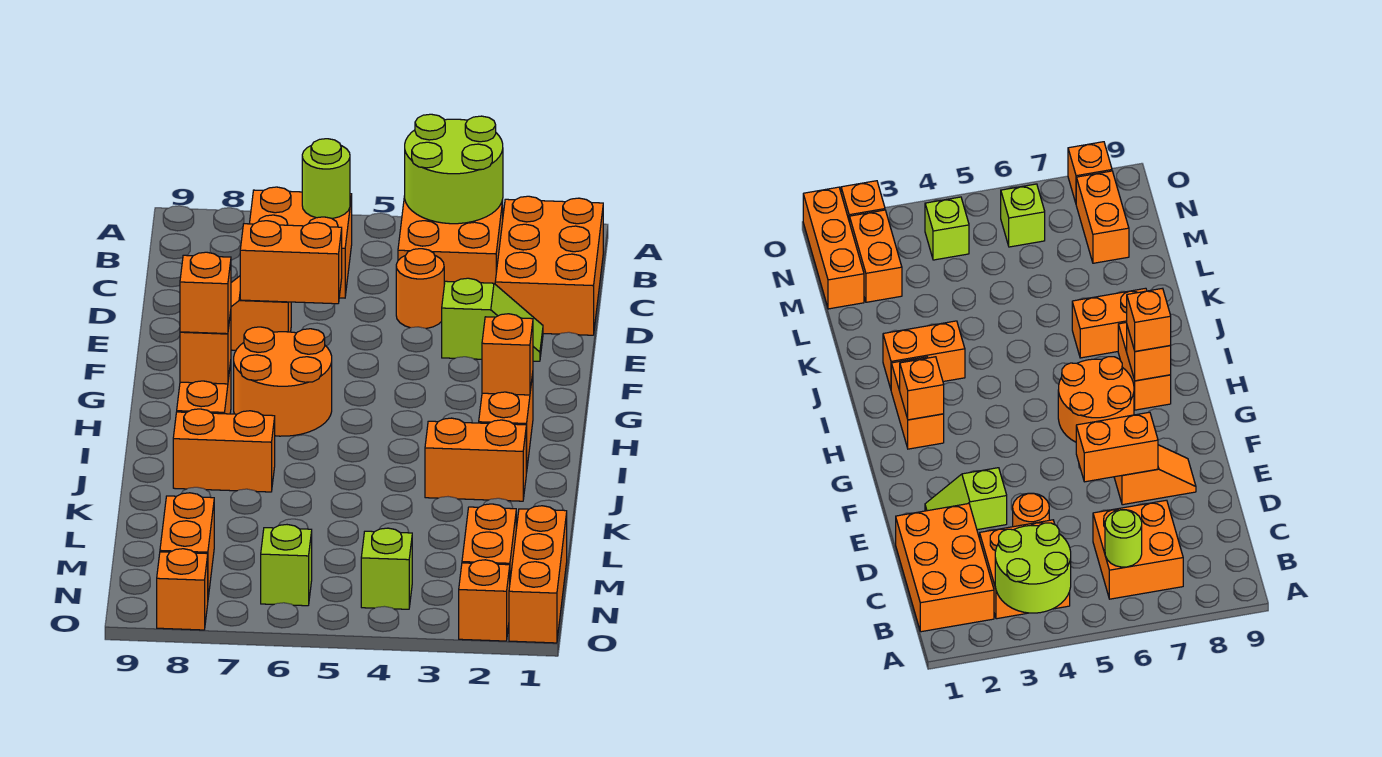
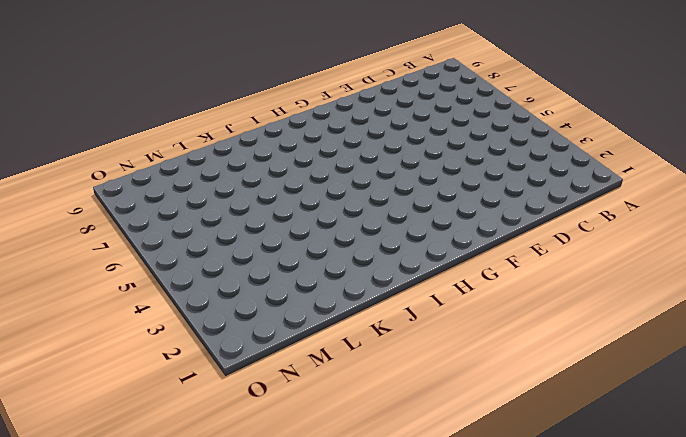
none -> orange brick B1:D2 level 1
none -> orange brick B3:C4 level 1
none -> orange brick B6:C7 level 1

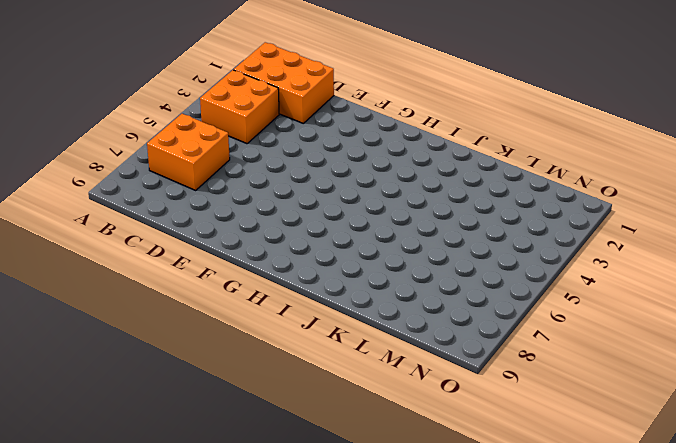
none -> orange round brick D4 level 1
none -> lime slope E2:E3 level 1 top 3
none -> orange slope E7:E8 level 1 top 7

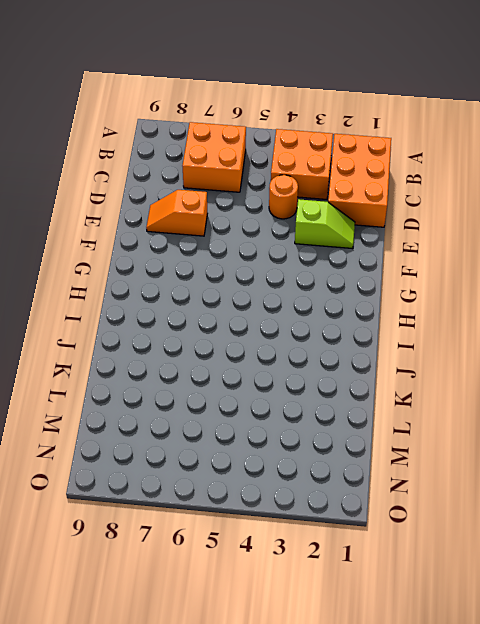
none -> orange round brick G6:H7 level 1
none -> orange brick H2:I2 level 1
none -> orange brick H8:I8 level 1

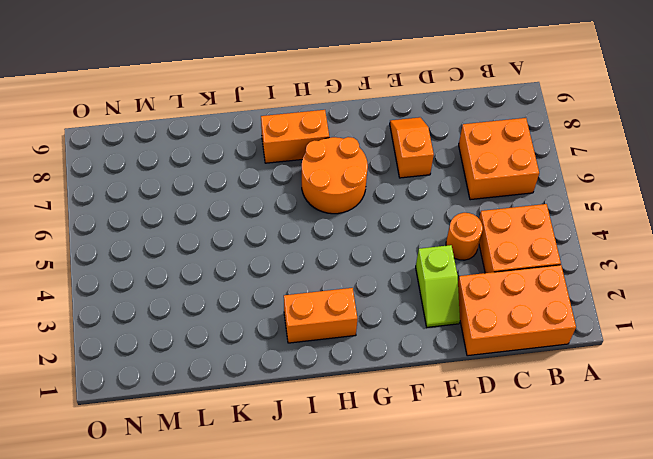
none -> orange brick J2:J3 level 1
none -> orange brick J7:J8 level 1
none -> orange brick M1:O1 level 1

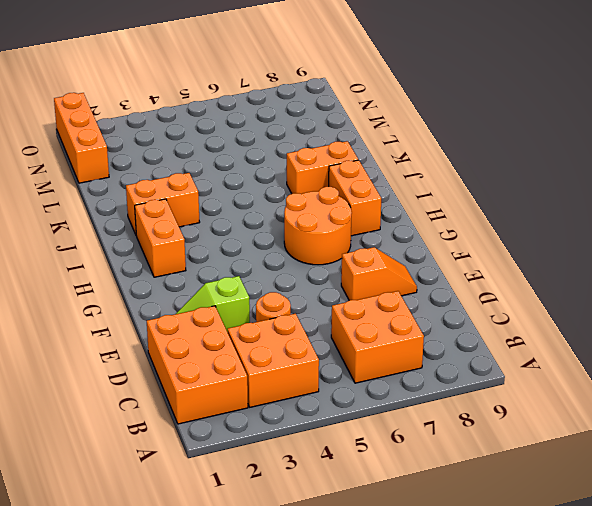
none -> orange brick M2:N2 level 1
none -> orange brick M8:N8 level 1
none -> lime brick N4 level 1

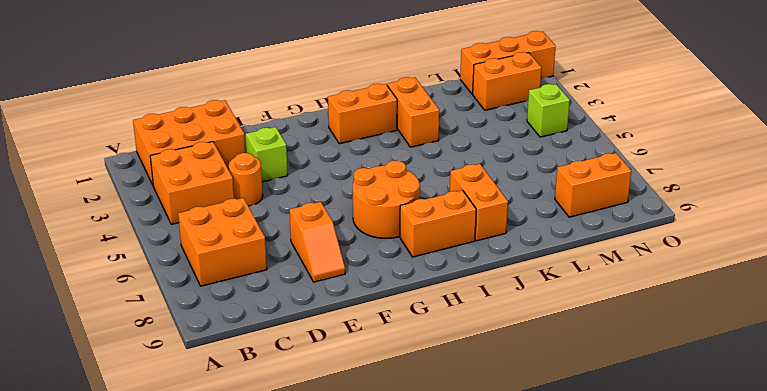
none -> lime brick N6 level 1
none -> orange brick O2 level 1
none -> orange brick O8 level 1

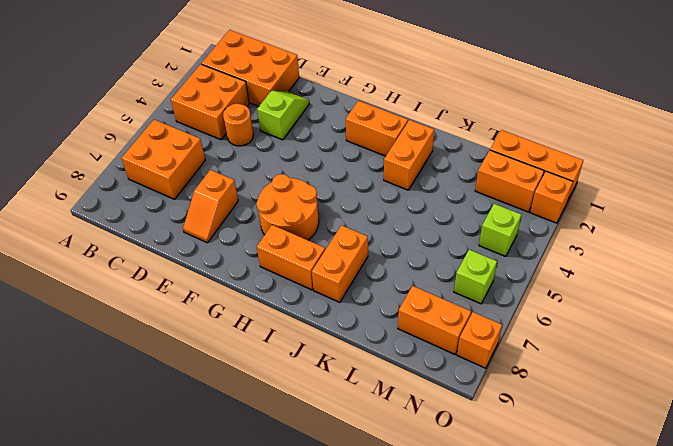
none -> lime round brick A3:B4 level 2
none -> lime round brick B6 level 2
none -> orange brick E6:E7 level 2

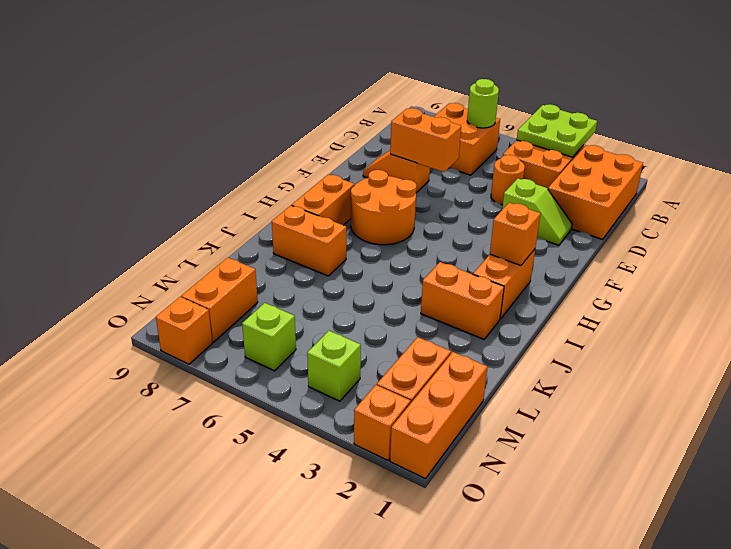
lime plate A3:B4 level 2 -> lime round brick A3:B4 level 2
none -> orange brick H8 level 2
none -> orange brick H8 level 3

